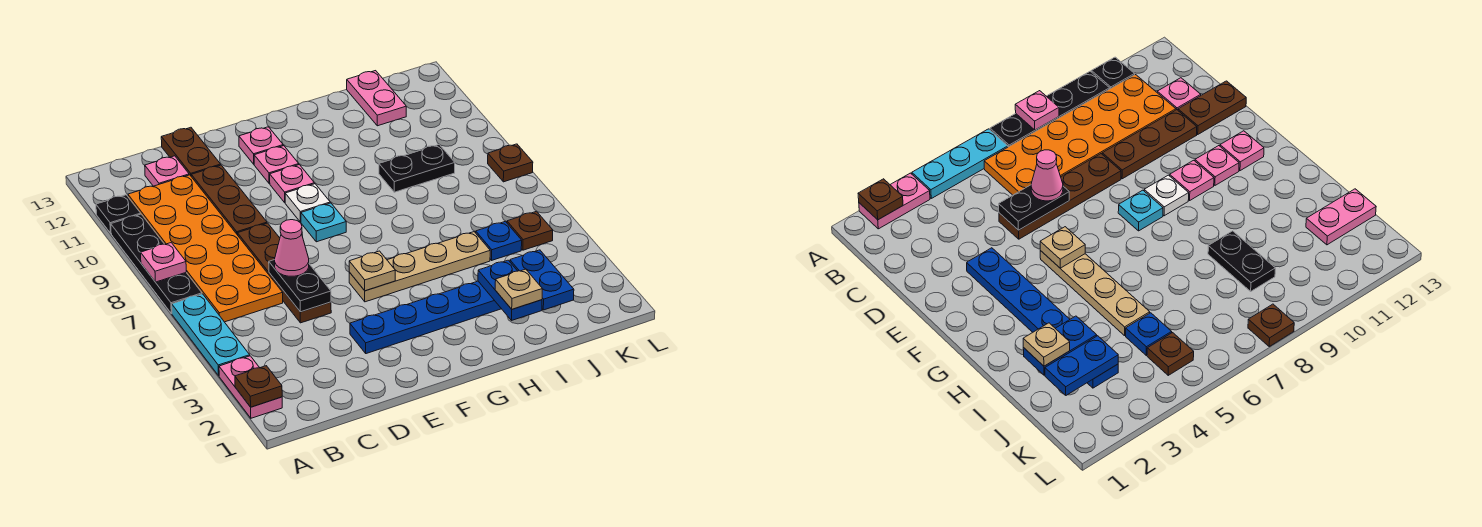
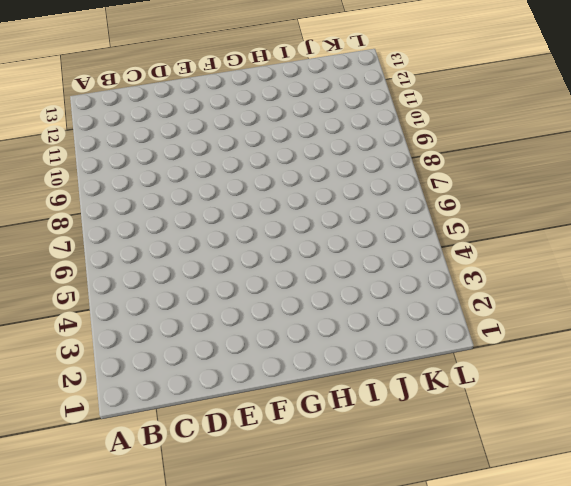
none -> pink plate A2:A3 level 1
none -> cyan plate A4:A6 level 1
none -> black plate A7:A10 level 1

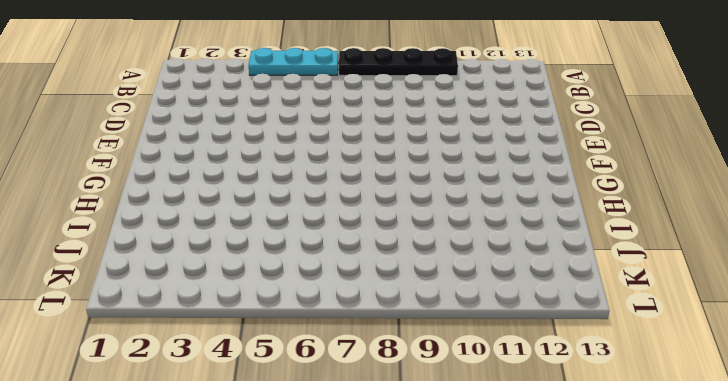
none -> pink plate A2:A3 level 1
none -> black plate A11 level 1
none -> orange plate B6:C11 level 1

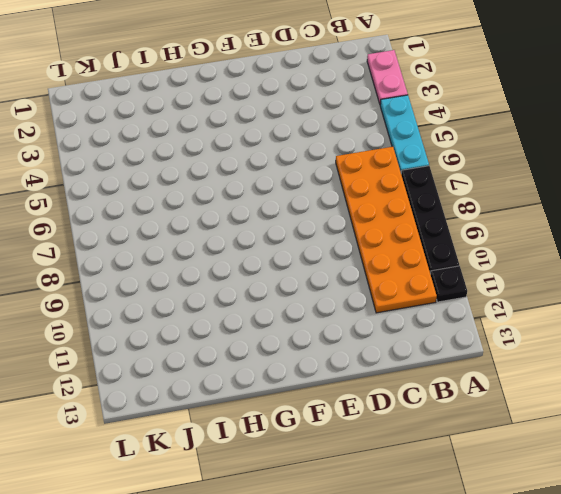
none -> pink plate C12 level 1
none -> brown plate D5:D8 level 1
none -> brown plate D9:D11 level 1

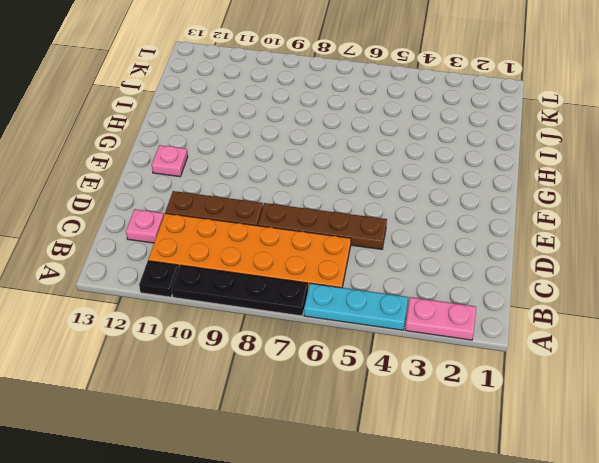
none -> brown plate D12:D13 level 1
none -> blue plate E3:J3 level 1
none -> tan plate F5:I5 level 1

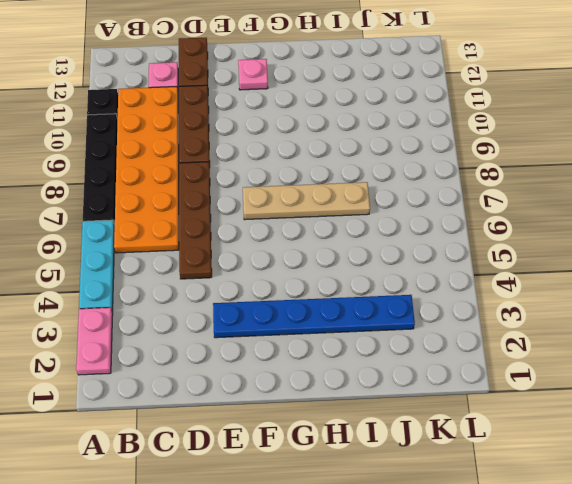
tan plate F7:I7 level 1 -> tan plate F5:I5 level 1
none -> cyan plate F8 level 1
none -> white plate F9 level 1
none -> pink plate F10 level 1

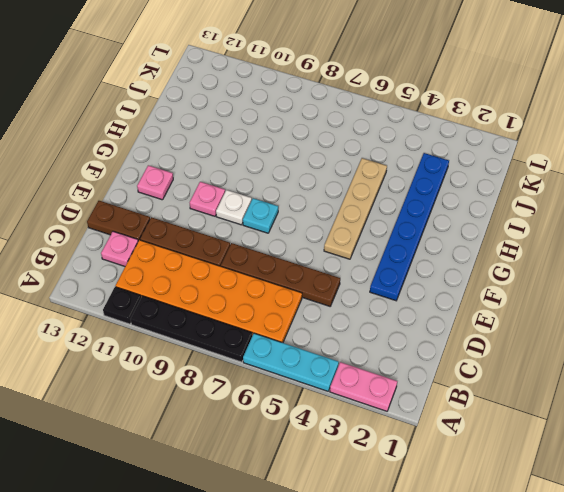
none -> pink plate F11 level 1
none -> black plate I9:J9 level 1
none -> blue plate J5 level 1

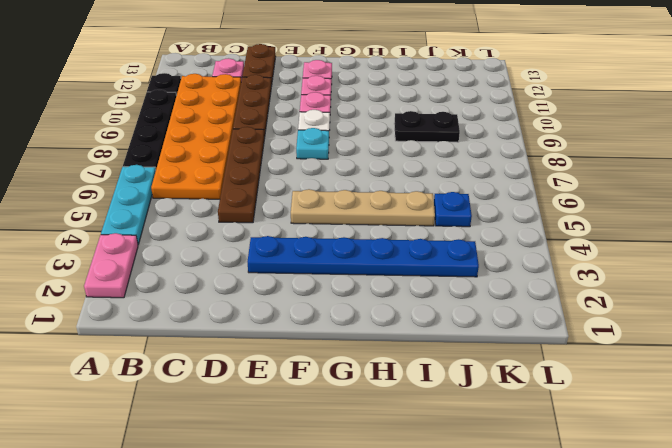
none -> pink plate J12:J13 level 1
none -> brown plate K5 level 1
none -> brown plate L8 level 1

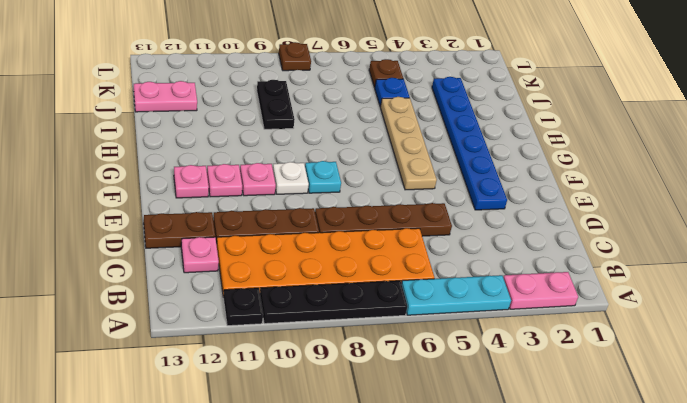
none -> brown plate A2 level 2
none -> pink plate A8 level 2
none -> black plate D5:D6 level 2

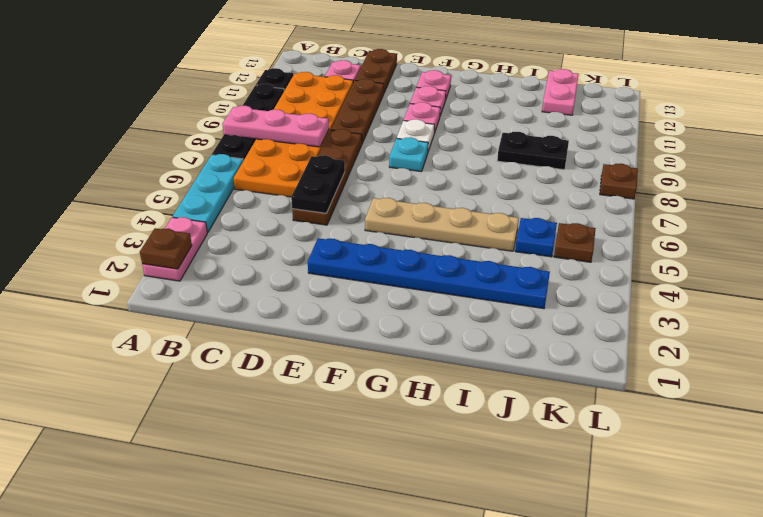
pink plate A8:C8 level 2 -> pink plate A8 level 2
none -> tan plate F5 level 2
none -> blue plate I2:I3 level 2
none -> blue plate J2:J3 level 2

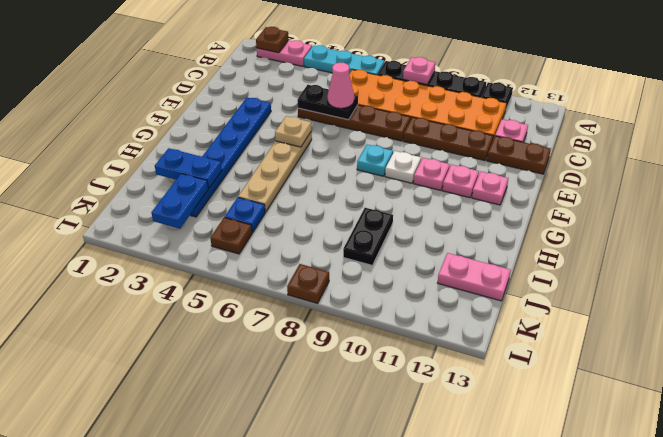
blue plate J3:K3 level 2 -> blue plate J2:J3 level 2
none -> tan plate I2 level 3

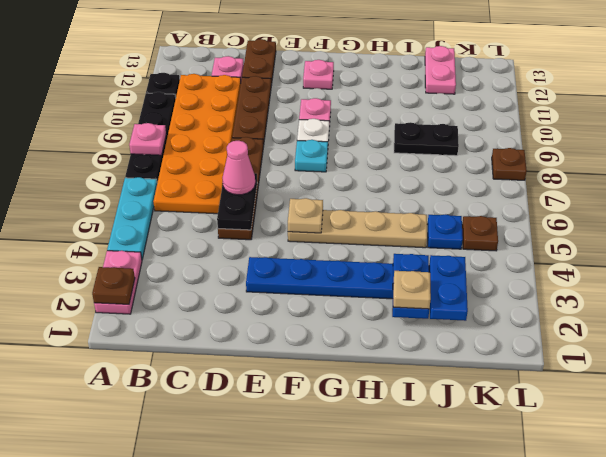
none -> pink plate F11 level 1

